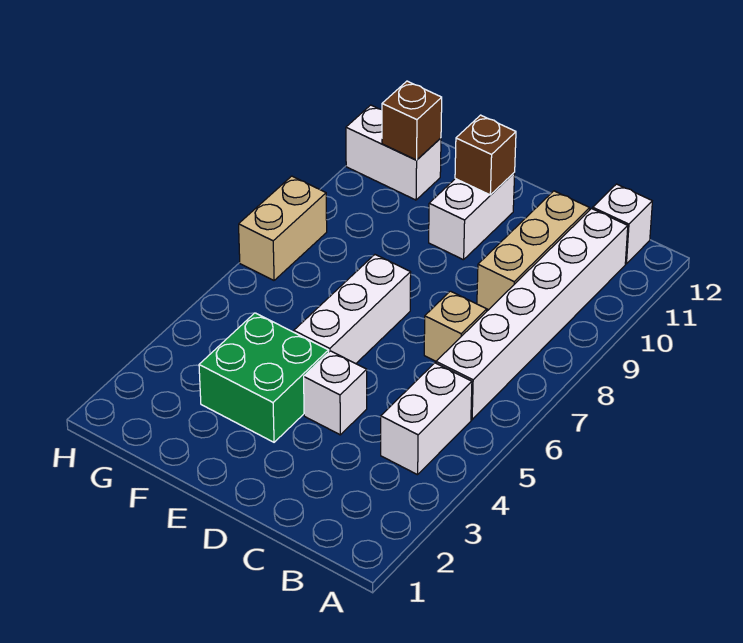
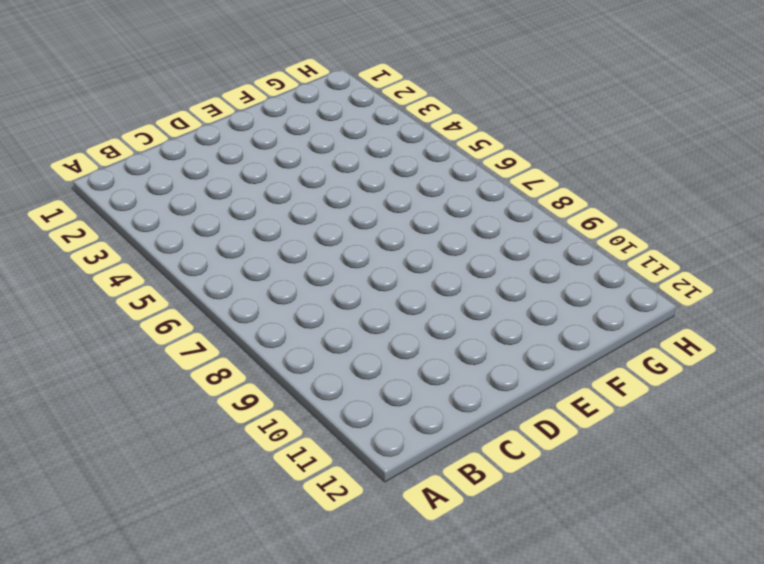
none -> white brick B4:B5 level 1
none -> white brick B6:B11 level 1
none -> white brick B12 level 1

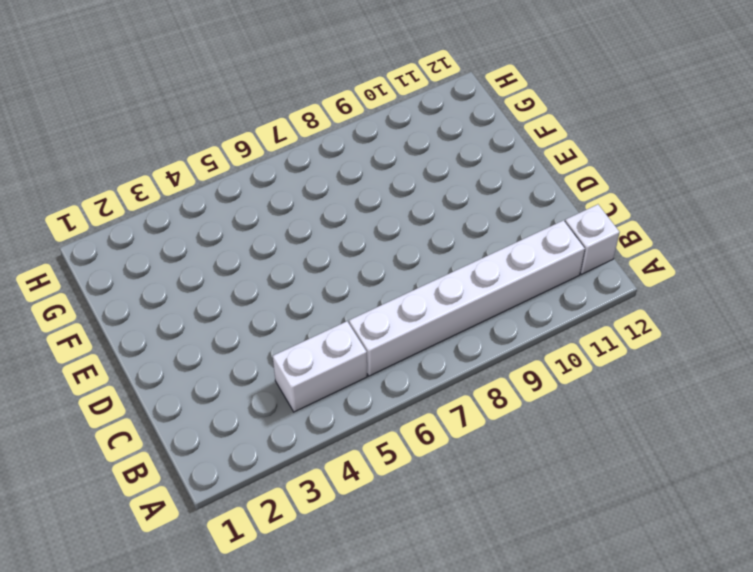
none -> tan brick C7 level 1
none -> tan brick C9:C11 level 1
none -> white brick D4 level 1

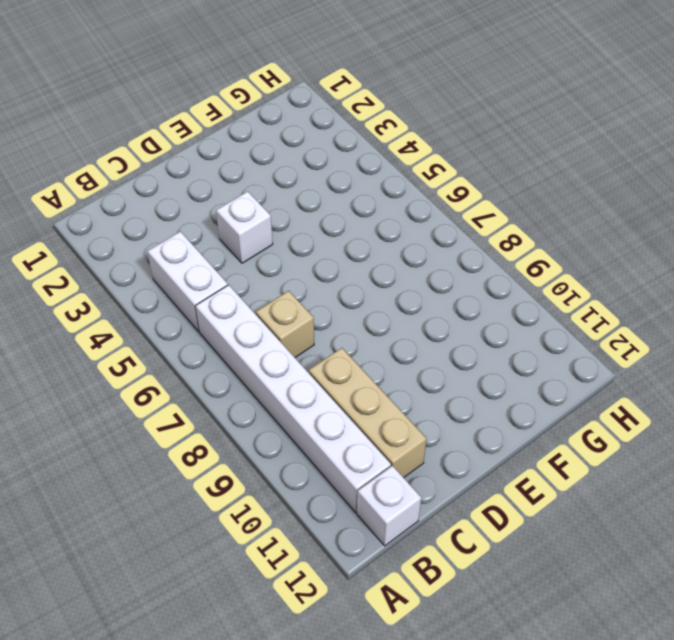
none -> green brick E3:F4 level 1
none -> white brick E5:E7 level 1
none -> white brick E10:E11 level 1

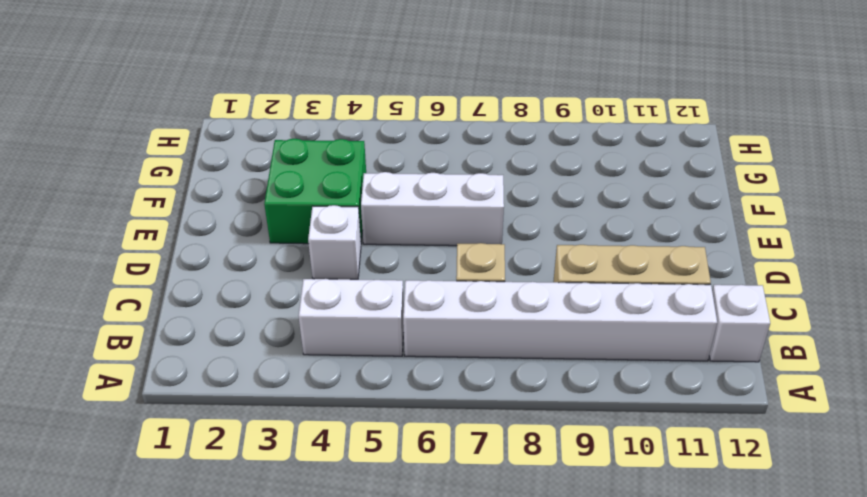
none -> white brick E10:E11 level 1
none -> white brick G11:H11 level 1
none -> tan brick H7:H8 level 1

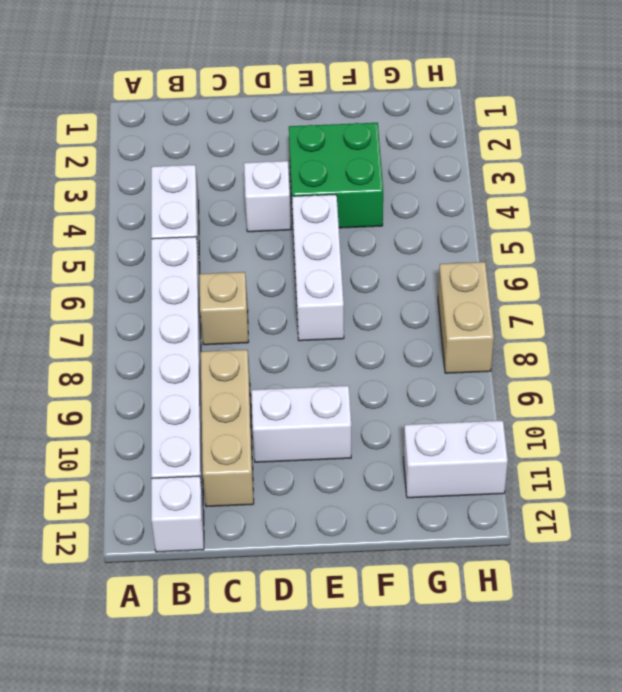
white brick D10:E10 level 1 -> white brick E10:E11 level 1
none -> brown brick E11 level 2
none -> brown brick G11 level 2

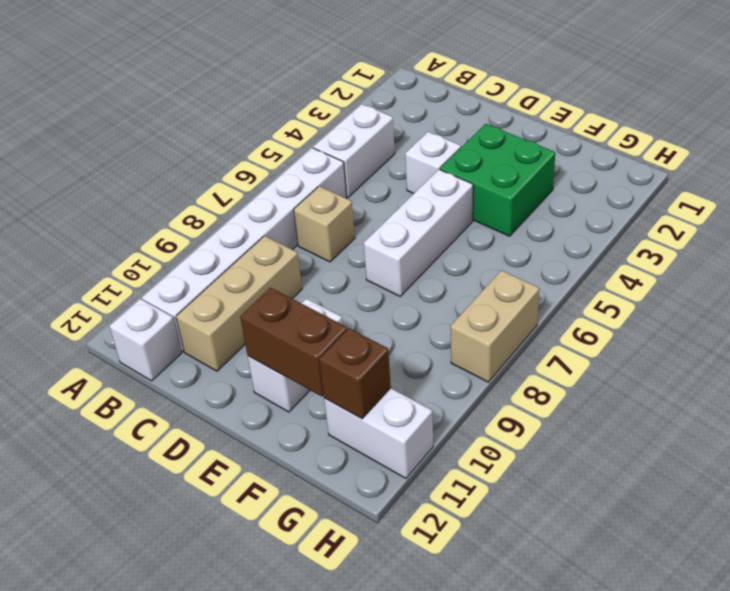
brown brick E11:F11 level 2 -> brown brick E11 level 2

